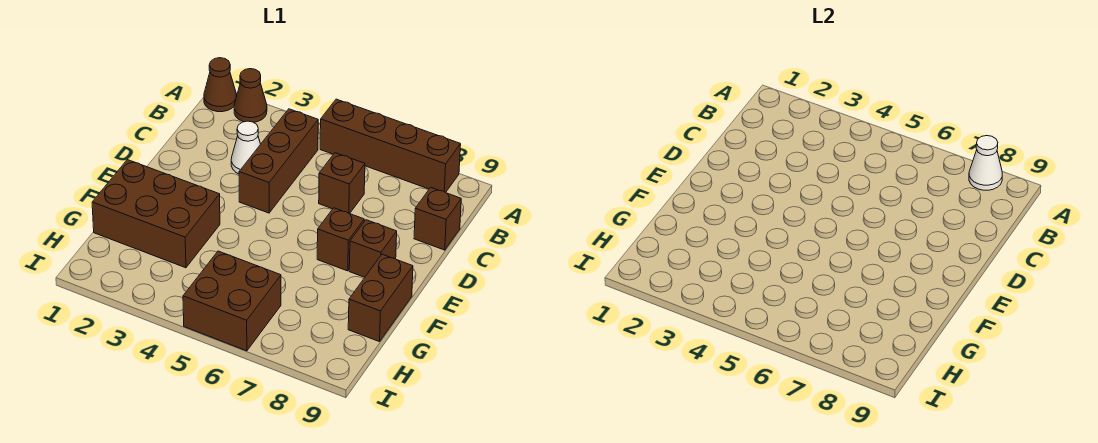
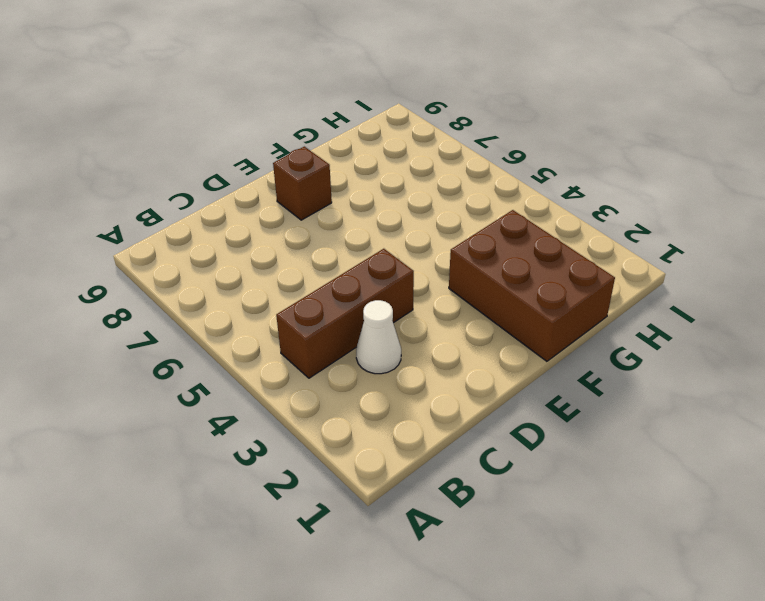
none -> brown cone A1 level 1
none -> brown cone A2 level 1
none -> brown brick A5:A8 level 1

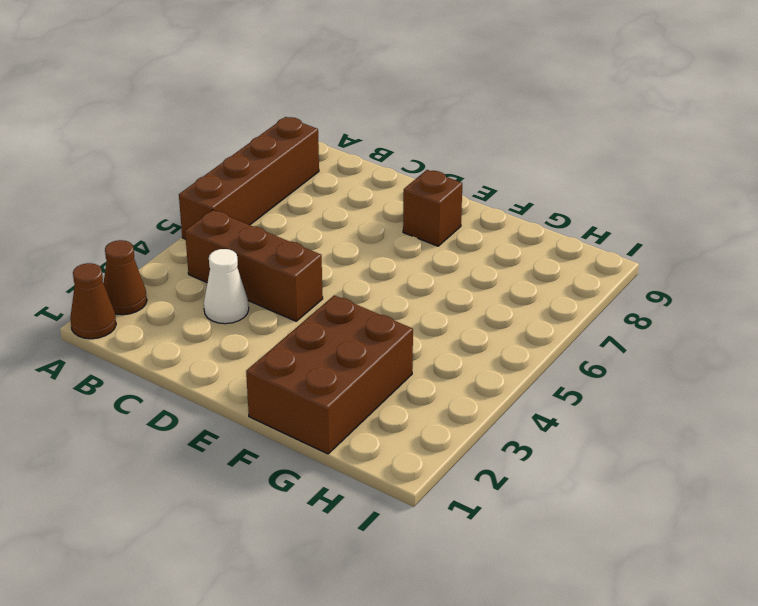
none -> brown brick C6 level 1
none -> brown brick C9 level 1
none -> brown brick E7 level 1

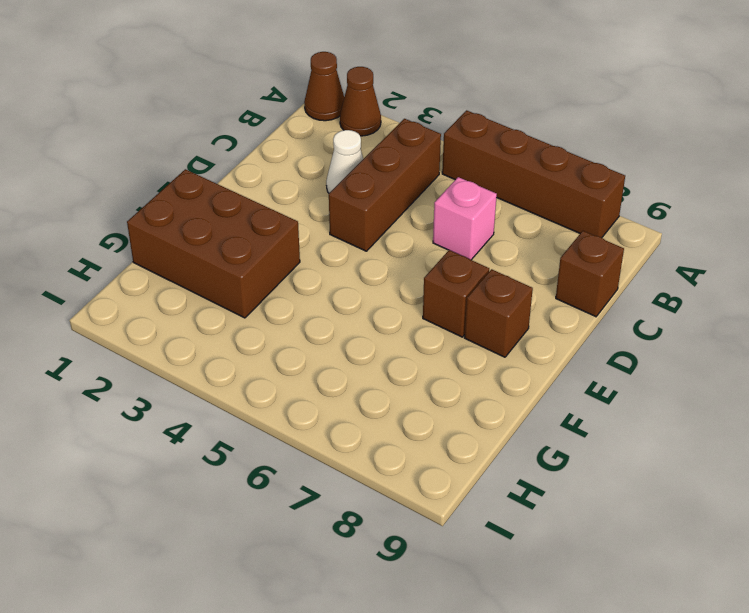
pink brick C6 level 1 -> brown brick C6 level 1
none -> brown brick F9:G9 level 1
none -> brown brick H5:I6 level 1
none -> white cone A8 level 2

